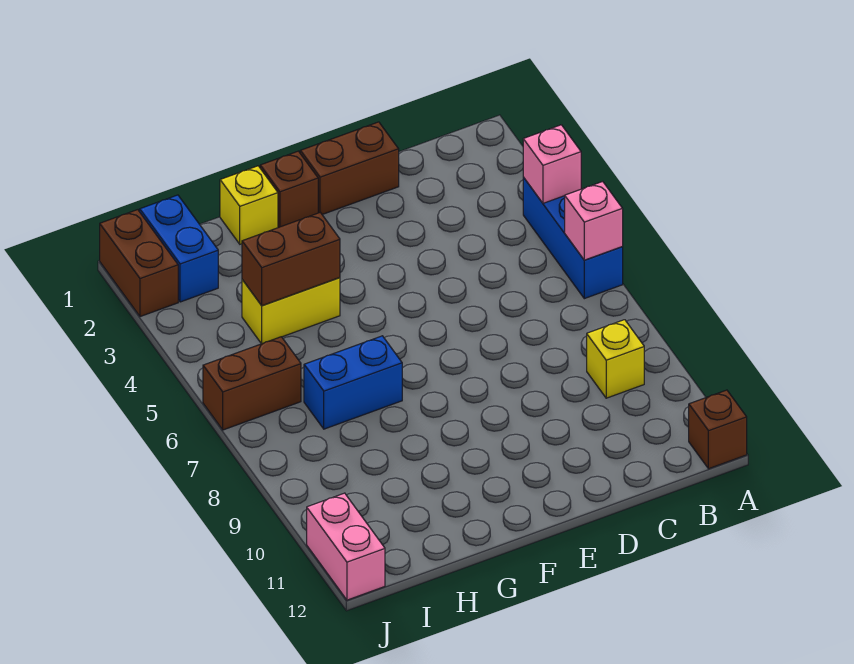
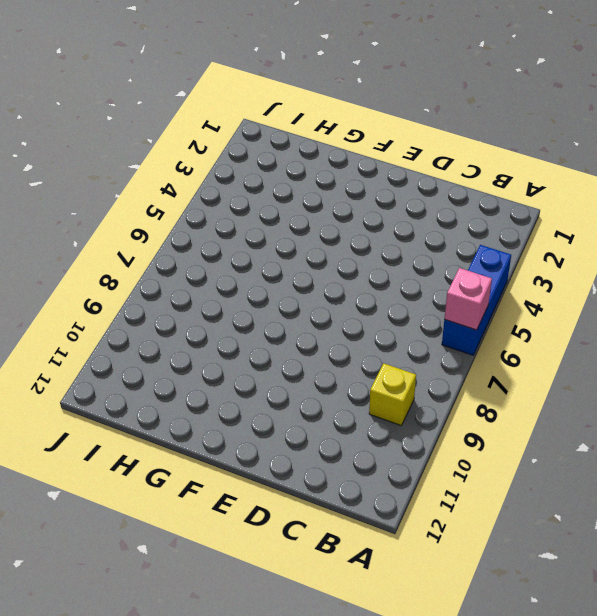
none -> brown brick A12 level 1
none -> brown brick D1:E1 level 1
none -> brown brick F1 level 1

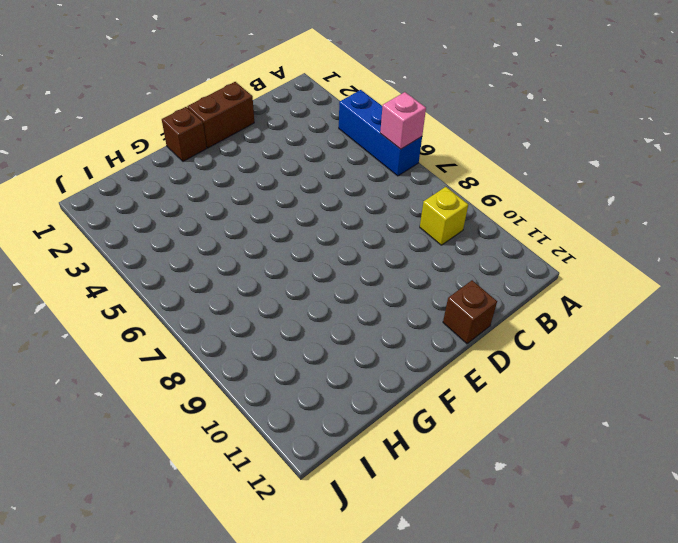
brown brick D12 level 1 -> brown brick A12 level 1
none -> yellow brick G1 level 1
none -> yellow brick G4:H4 level 1
none -> blue brick G7:H7 level 1

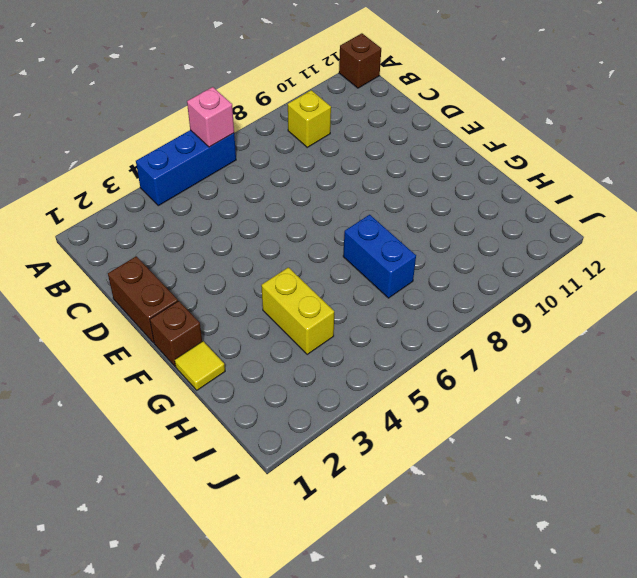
yellow tile G1 level 1 -> yellow brick G1 level 1
none -> blue brick I1:I2 level 1
none -> brown brick I6:J6 level 1
none -> brown brick J1:J2 level 1

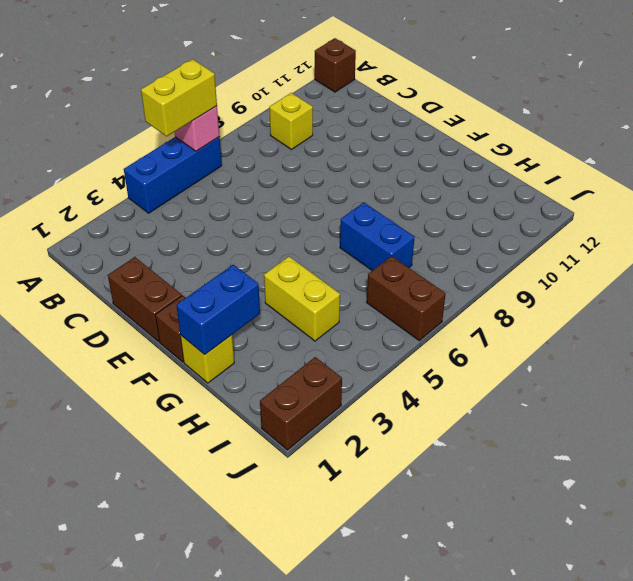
yellow brick A5:A6 level 3 -> none
blue brick G1:G2 level 2 -> blue brick I1:I2 level 1
none -> pink brick J11:J12 level 1
none -> pink brick A4 level 2
none -> brown brick G4:H4 level 2

